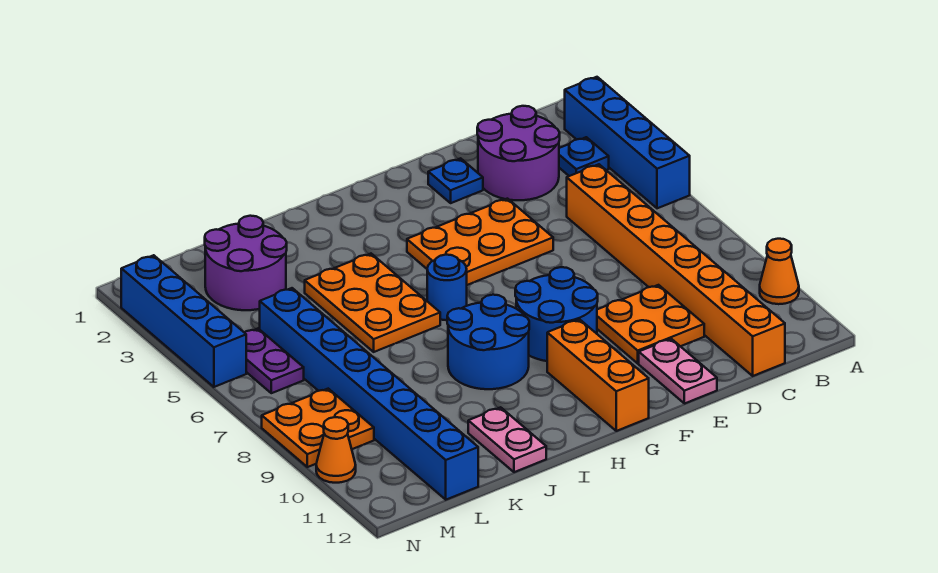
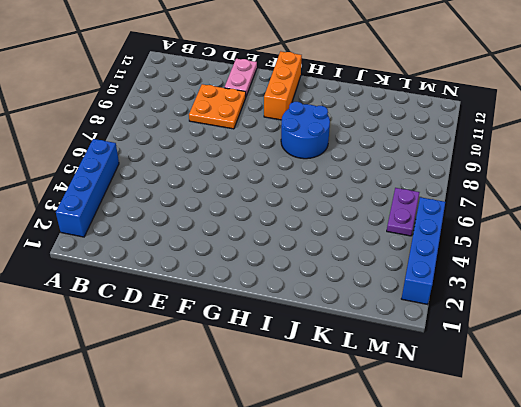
none -> orange cone A10 level 1
none -> blue plate B3 level 1
none -> purple round brick C2:D3 level 1

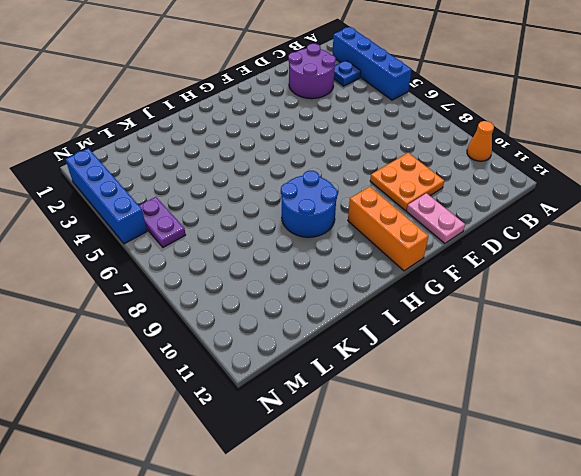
none -> orange brick C5:C12 level 1
none -> blue plate E2 level 1
none -> orange plate E4:G5 level 1

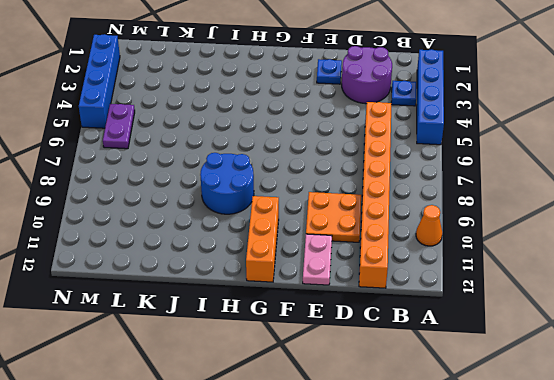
none -> orange plate E4:G5 level 1
none -> blue round brick F8:G9 level 1
none -> blue round brick H6 level 1

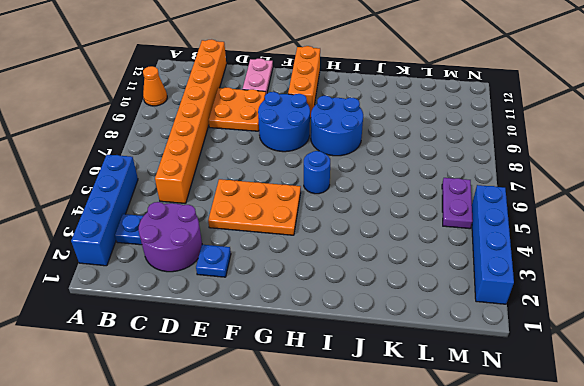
none -> orange plate I4:J6 level 1
none -> pink plate J11:J12 level 1
none -> purple round brick K2:L3 level 1

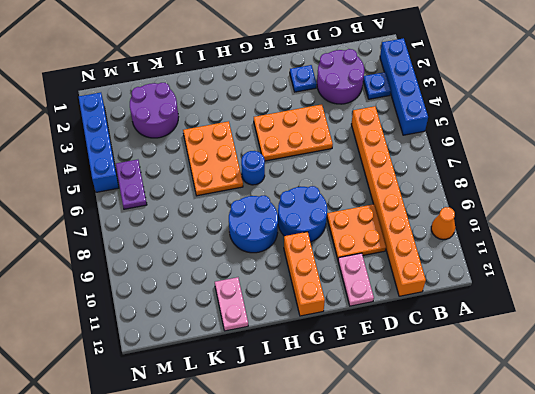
none -> blue brick L5:L12 level 1
none -> orange plate M8:N9 level 1
none -> orange cone N10 level 1

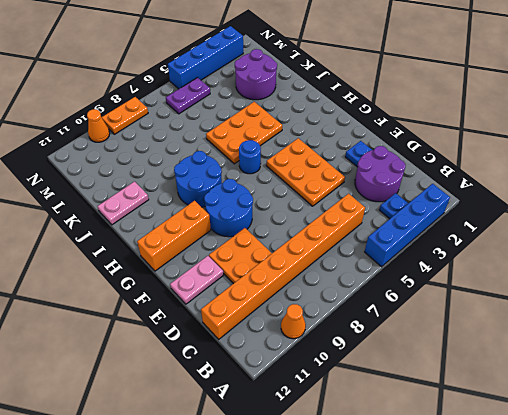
orange plate N8:N9 level 1 -> orange plate M8:N9 level 1
none -> blue brick L5:L12 level 1

